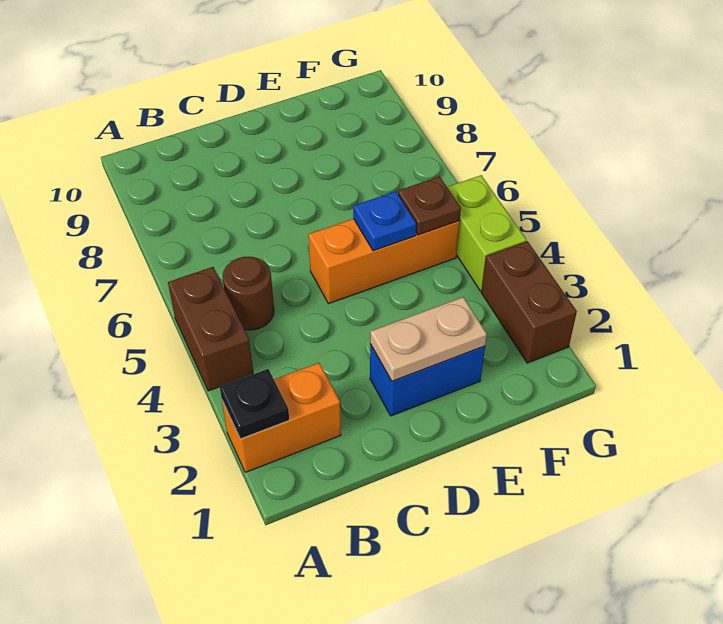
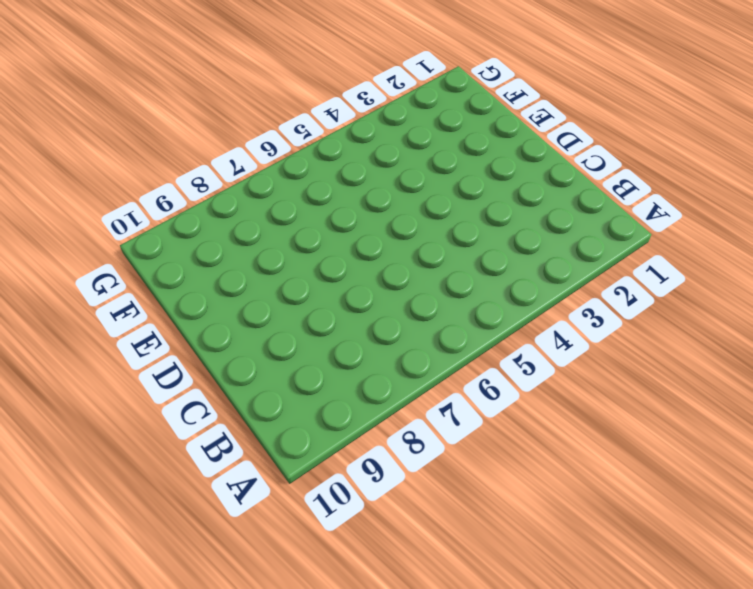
none -> orange brick A2:B2 level 1
none -> brown brick A4:A5 level 1

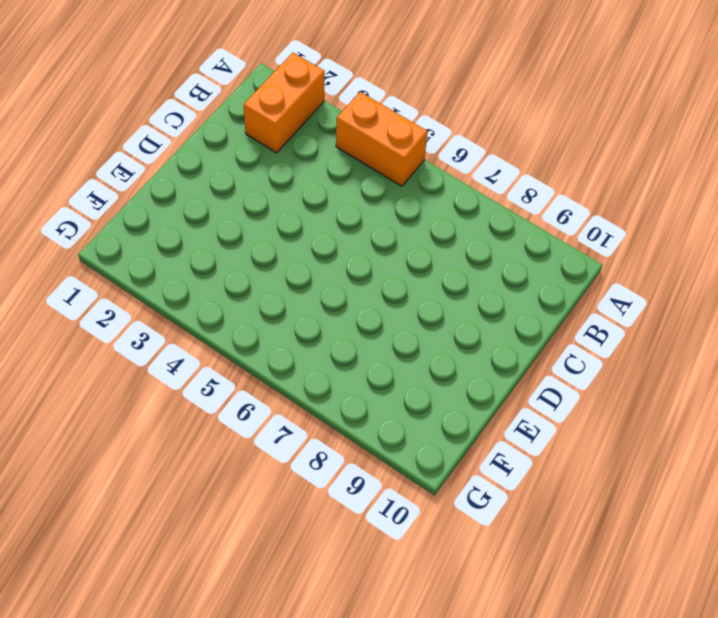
orange brick A4:A5 level 1 -> brown brick A4:A5 level 1
none -> brown round brick B5 level 1
none -> blue brick D2:E2 level 1

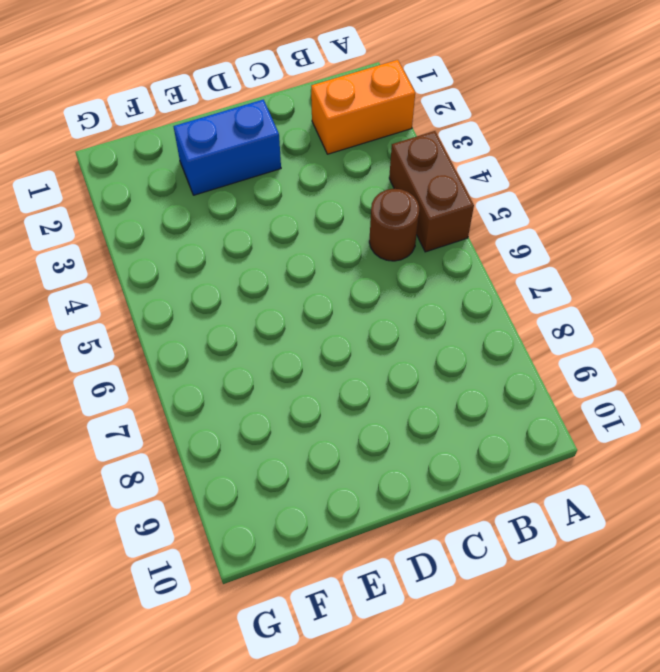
none -> orange brick D5:F5 level 1
none -> brown brick G2:G3 level 1

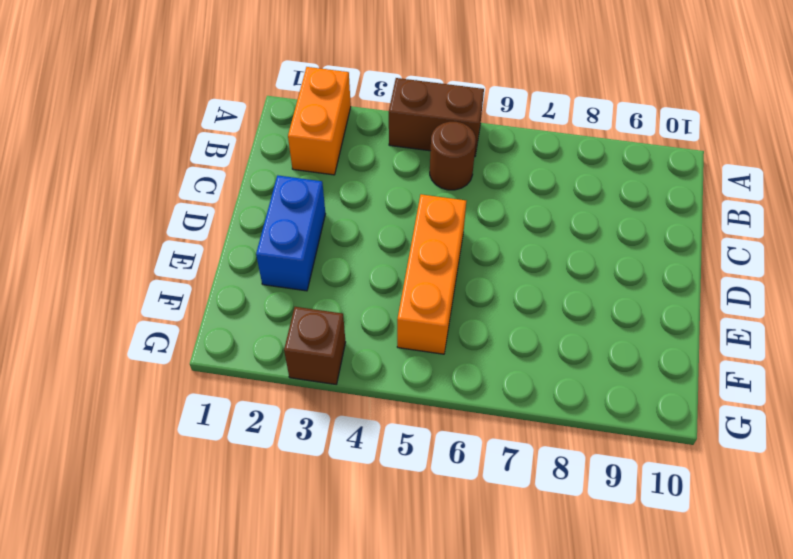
brown brick G3 level 1 -> brown brick G2:G3 level 1
none -> lime brick G4:G5 level 1
none -> black plate A2 level 2

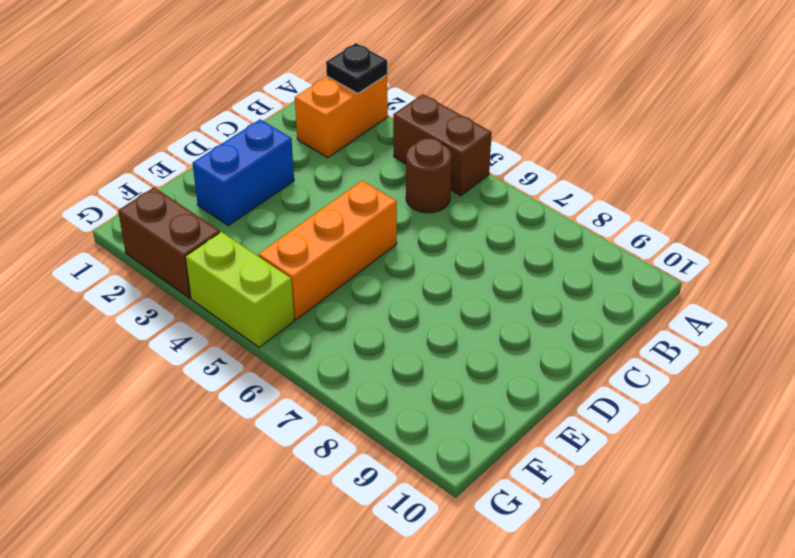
none -> tan plate D2:E2 level 2
none -> blue plate E5 level 2

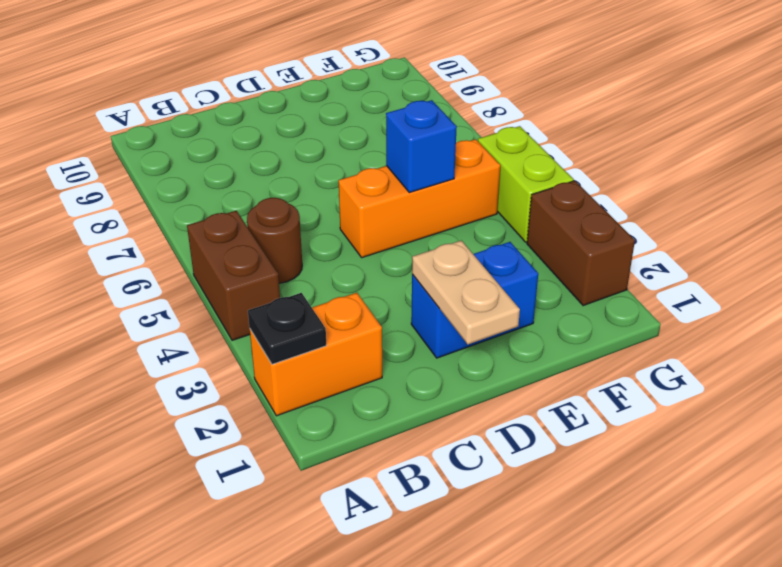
tan plate D1:D2 level 2 -> tan plate D2:E2 level 2
blue brick E5 level 2 -> blue plate E5 level 2
none -> brown plate F5 level 2

